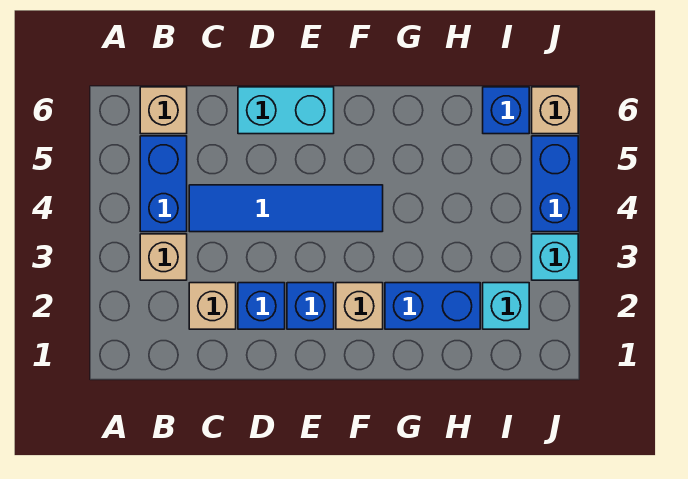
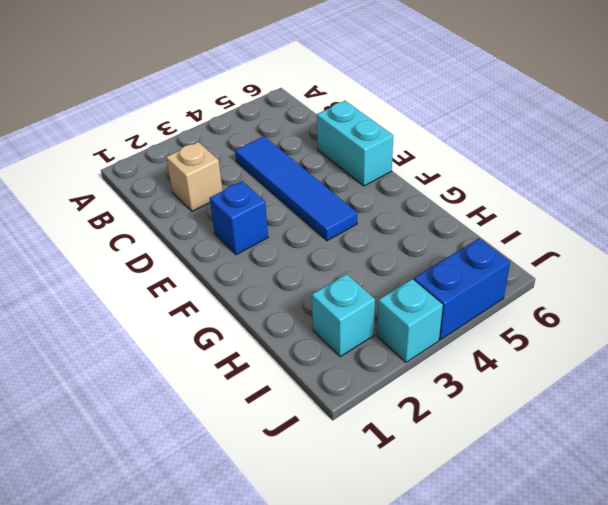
none -> tan brick B3 level 1
none -> blue brick B4:B5 level 1
none -> tan brick B6 level 1

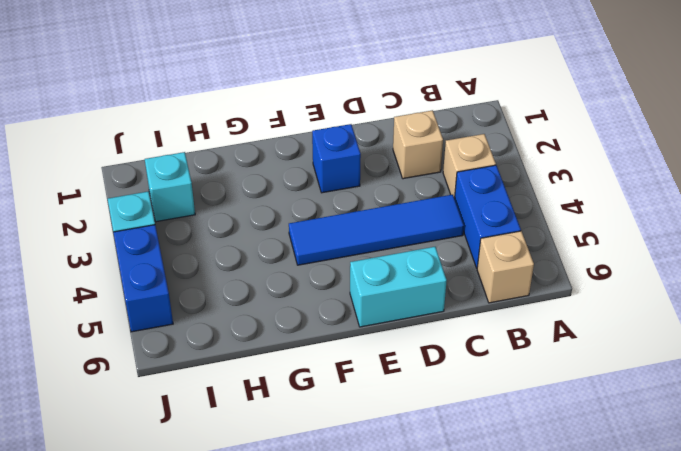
none -> blue brick D2 level 1
none -> tan brick F2 level 1
none -> blue brick G2:H2 level 1

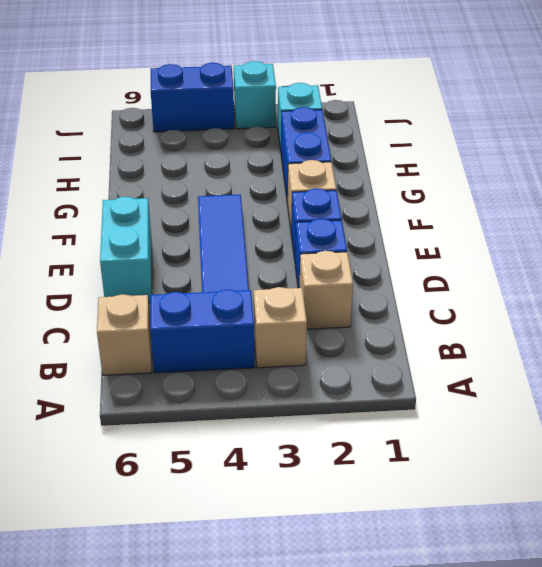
none -> blue brick I6 level 1
none -> tan brick J6 level 1

